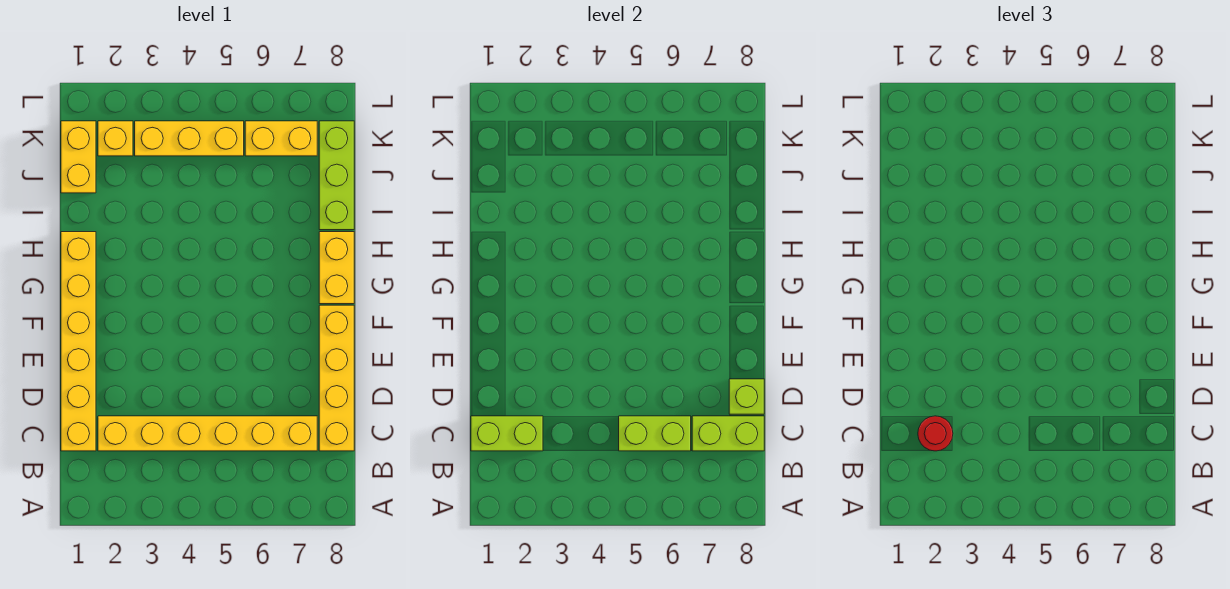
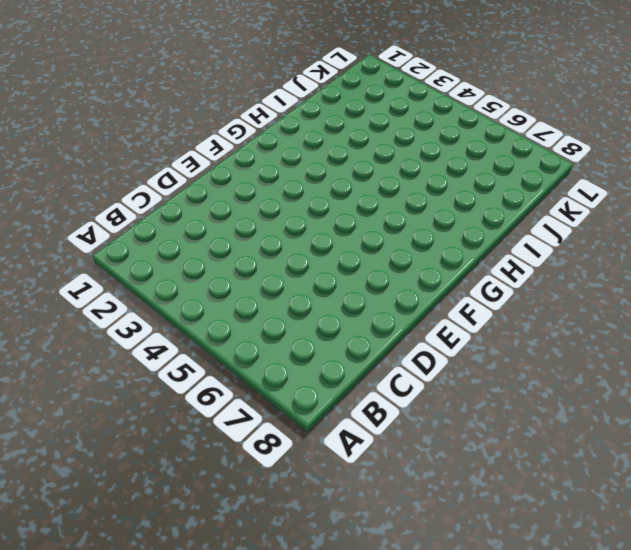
none -> yellow brick C1:H1 level 1
none -> yellow brick C2:C7 level 1
none -> yellow brick C8:F8 level 1

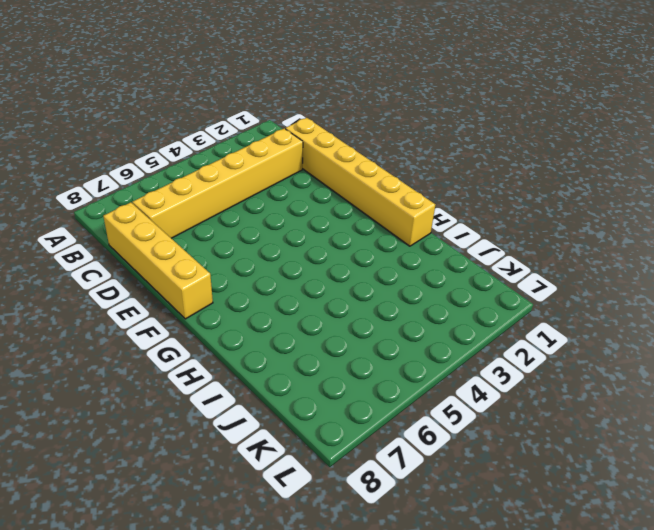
none -> yellow brick G8:H8 level 1
none -> lime brick I8:K8 level 1
none -> yellow brick J1:K1 level 1

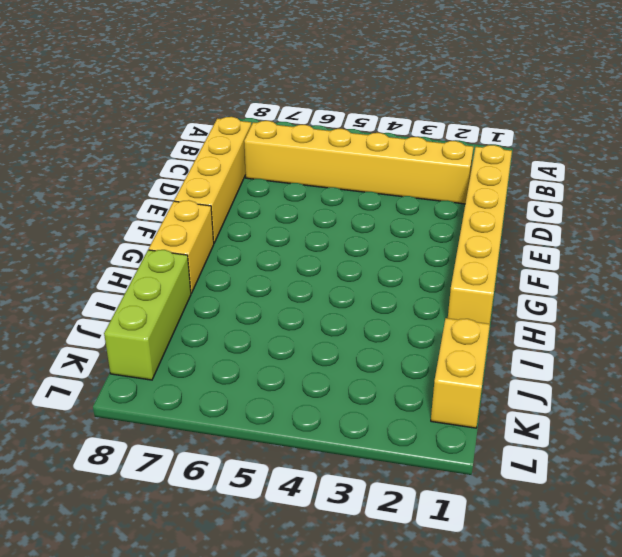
none -> yellow brick K2 level 1
none -> yellow brick K3:K5 level 1
none -> yellow brick K6:K7 level 1

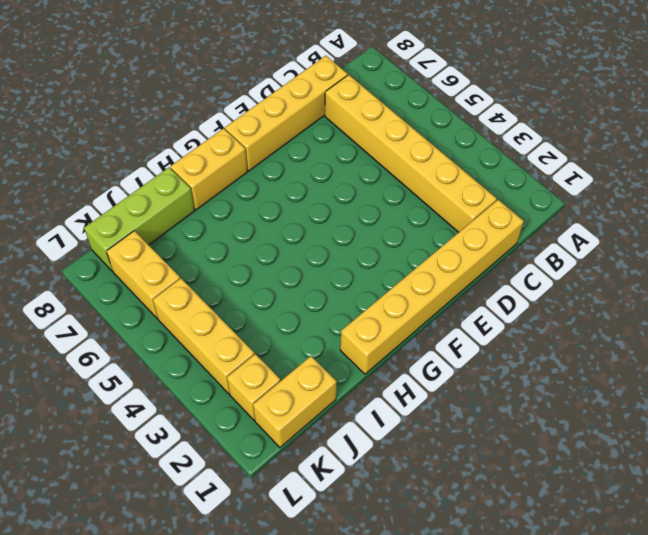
none -> lime brick C1:C2 level 2
none -> lime brick C5:C6 level 2
none -> lime brick C7:C8 level 2

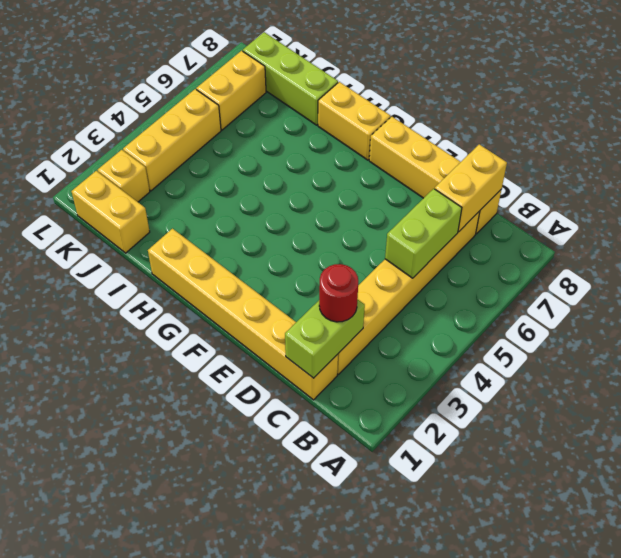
yellow brick C7:C8 level 2 -> lime brick C7:C8 level 2
none -> lime brick D8 level 2

